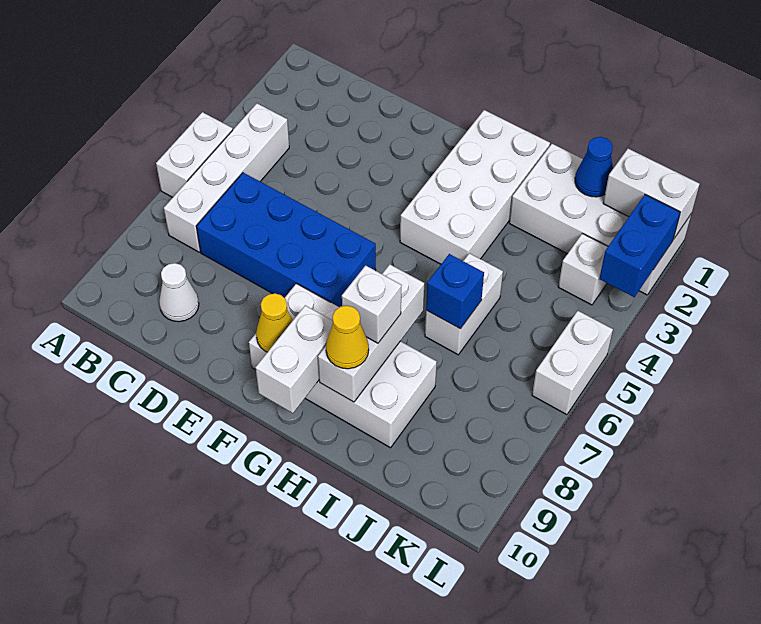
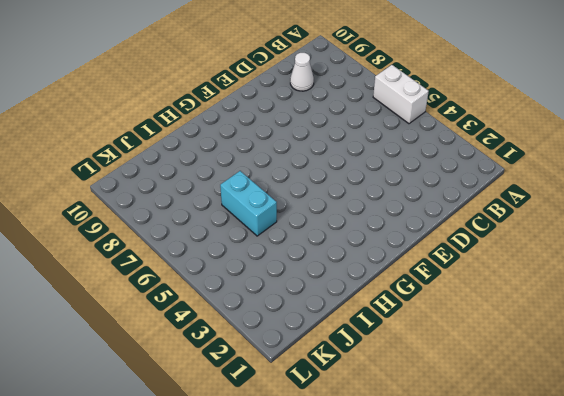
cyan brick I5:I6 level 1 -> white brick I5:I6 level 1
none -> white brick B4:B7 level 1
none -> blue brick C6:F7 level 1
none -> white brick F8:I9 level 1

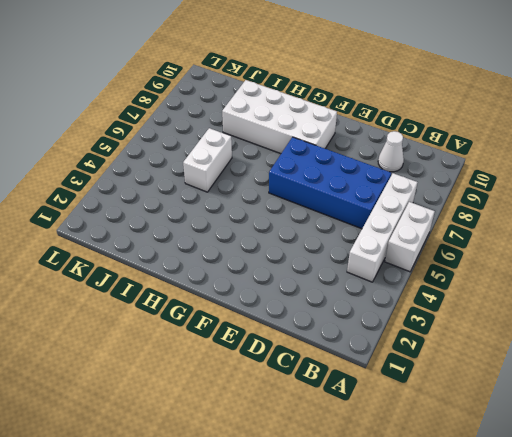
none -> white brick G1:H4 level 1
none -> white brick I1:L2 level 1
none -> white brick K3 level 1

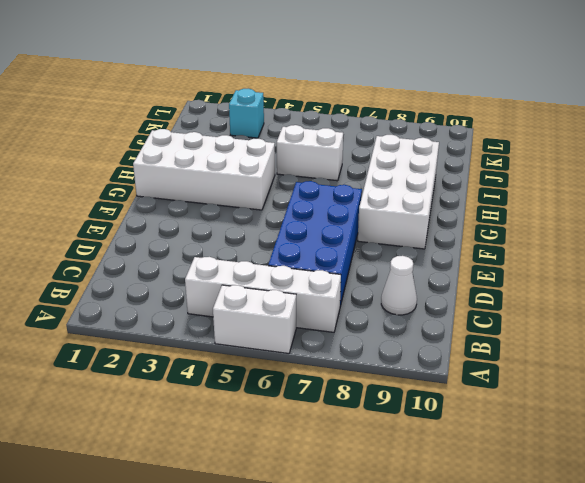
cyan brick K3 level 1 -> white brick K3 level 1
none -> white brick I1:L2 level 1
none -> white brick L5:L6 level 1
none -> yellow cone F9 level 2

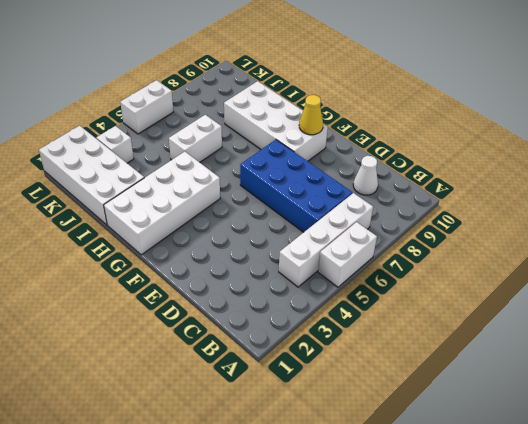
none -> white brick G9:G10 level 2
none -> white brick H7:H9 level 2
none -> blue brick I6 level 2

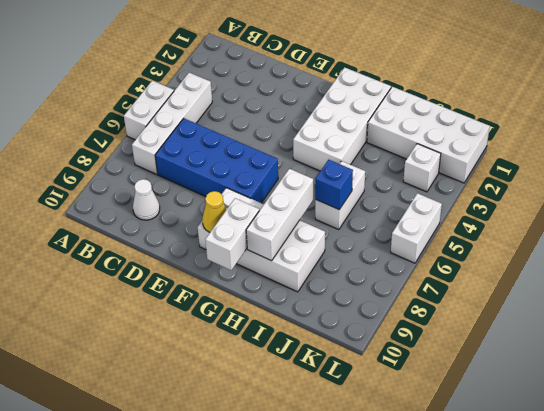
none -> blue cone J1 level 2
none -> white brick K1:L1 level 2
none -> blue brick L2:L3 level 2

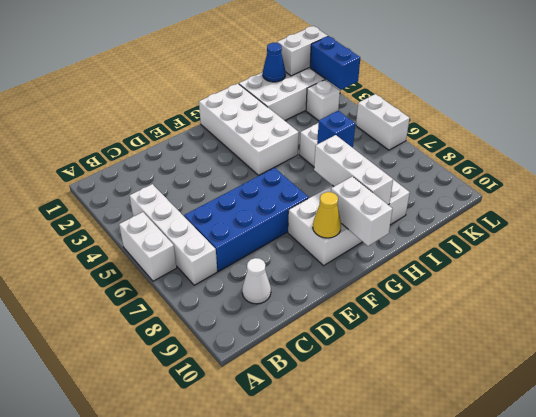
none -> white brick H8 level 3
none -> yellow cone H9 level 3

